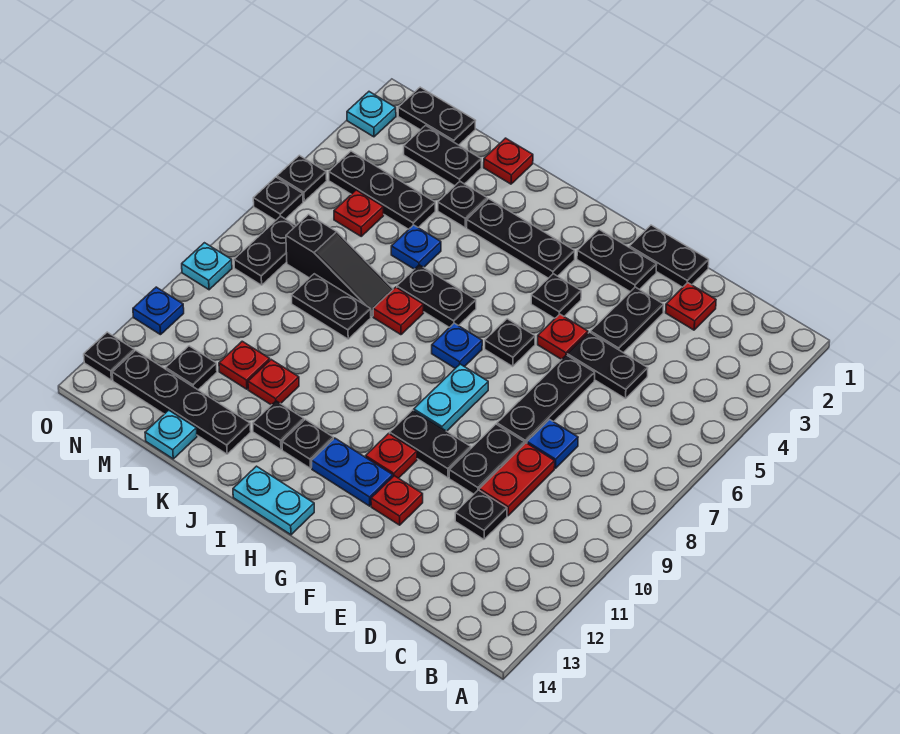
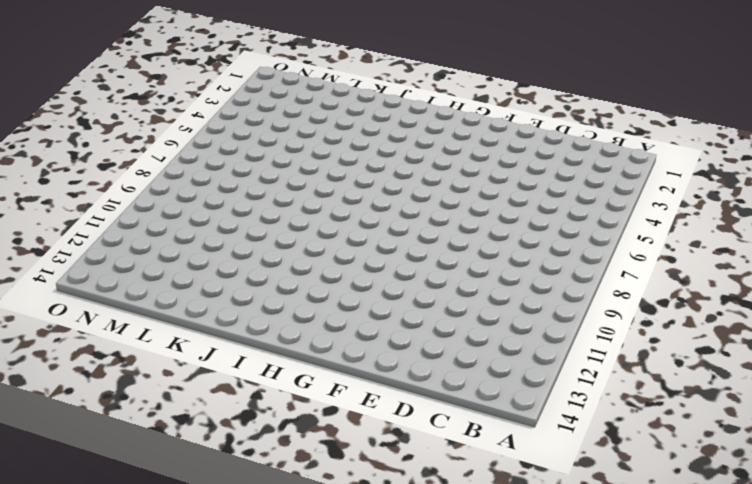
none -> red plate D2 level 1
none -> black plate D5:E5 level 1
none -> blue plate D8 level 1
none -> red plate D9:D10 level 1

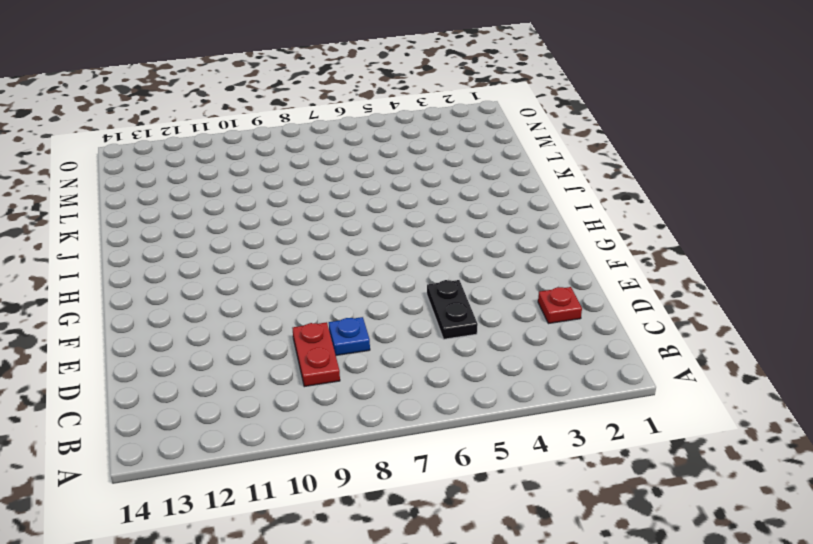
red plate C9:D9 level 1 -> red plate D9:D10 level 1
none -> black plate D11 level 1
none -> black plate E1:F1 level 1
none -> black plate E3:E4 level 1
none -> black plate E6:E8 level 1

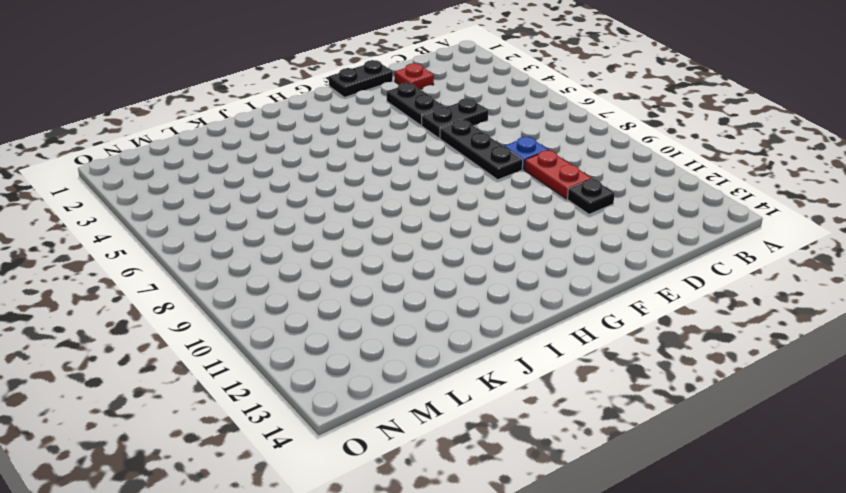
none -> black plate E9:E10 level 1
none -> black plate F2:G2 level 1
none -> red plate F5 level 1
none -> black plate F10:G10 level 1

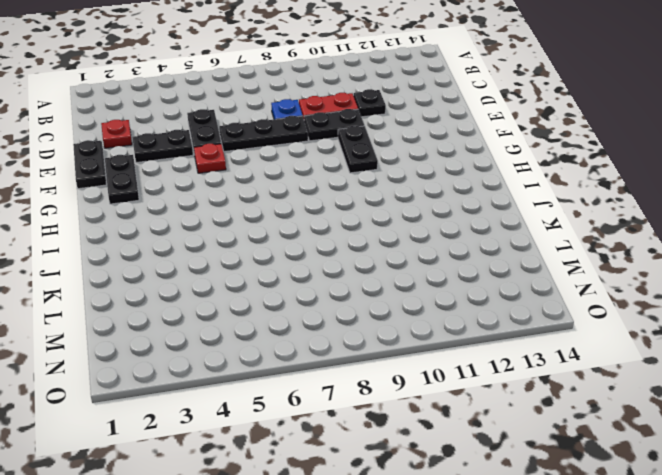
none -> red plate F12 level 1
none -> black plate G4 level 1
none -> black plate G6 level 1
none -> cyan plate G8:G9 level 1

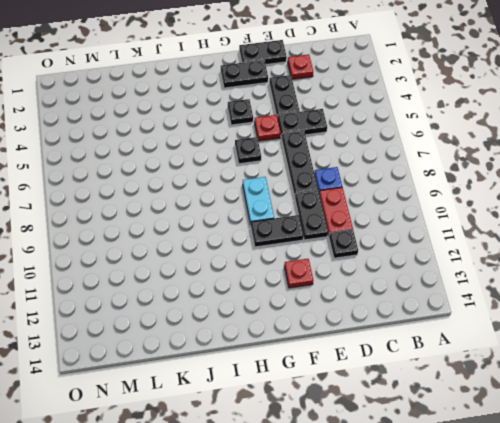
none -> red plate G11 level 1
none -> blue plate G12:H12 level 1
none -> black plate H3:J3 level 1
none -> blue plate H7 level 1

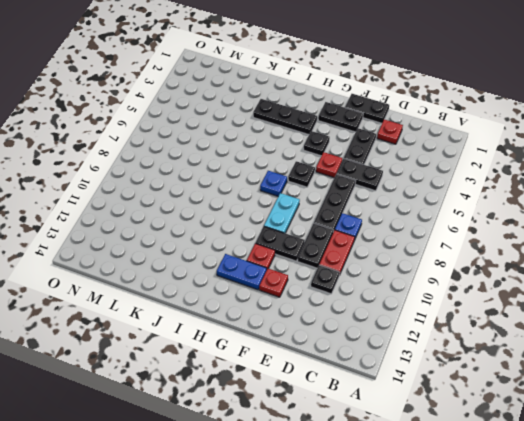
none -> cyan plate H14:I14 level 1
none -> black plate I6:J6 level 1
none -> black plate I12 level 1
none -> red plate J7 level 1

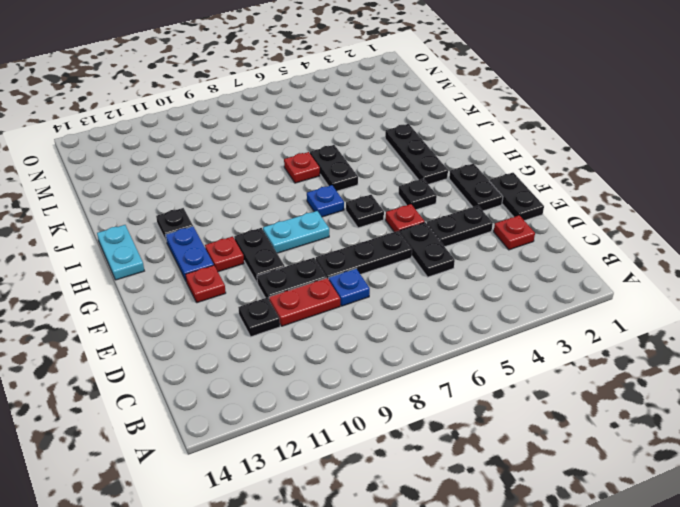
none -> black plate J12 level 1
none -> red plate K1 level 1
none -> black plate K3 level 1
none -> blue plate K5 level 1

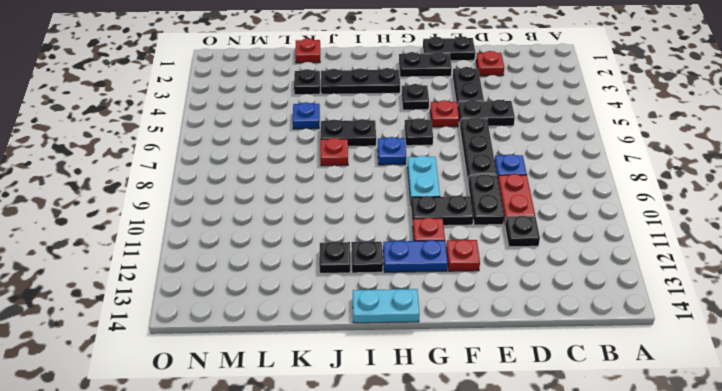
none -> black slope K7:M7 level 1 top M
none -> black plate K8:L8 level 1
none -> red plate K11 level 1
none -> black plate K13:N13 level 1

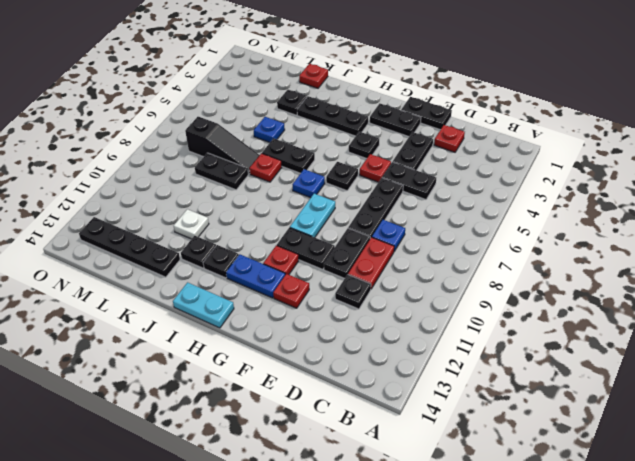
white plate K11 level 1 -> red plate K11 level 1
none -> black plate L2:M2 level 1
none -> black plate L4:N4 level 1
none -> red plate L11 level 1
none -> cyan plate L14 level 1

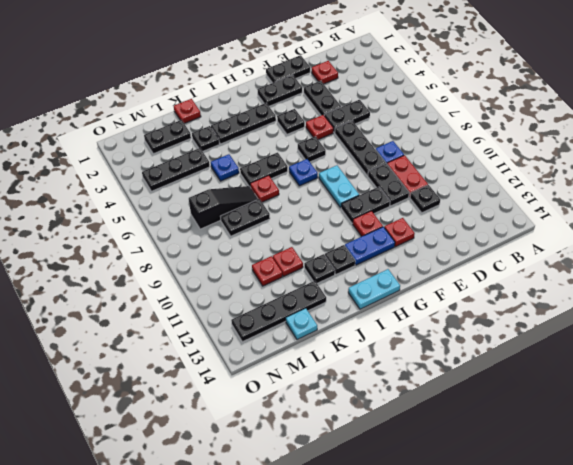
none -> black plate M1:N1 level 1
none -> red plate M5 level 1
none -> black plate M12 level 1
none -> black plate N7:N8 level 1

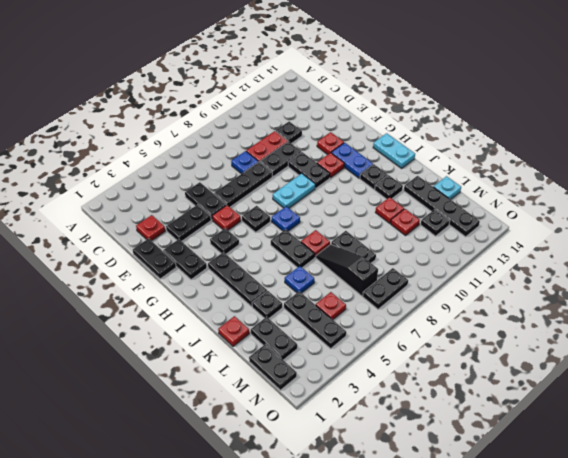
none -> cyan plate O2 level 1
none -> black plate O5 level 1
none -> black plate O6 level 1
none -> cyan plate O9 level 1

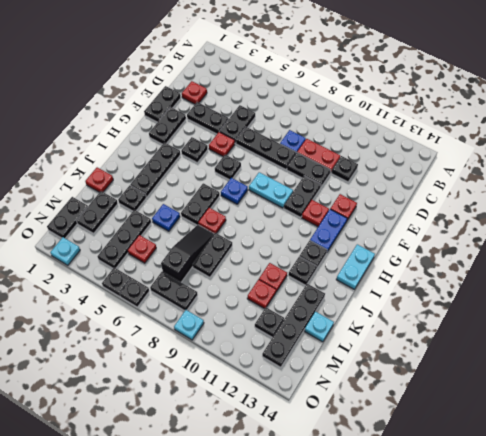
none -> blue plate O11 level 1
none -> black plate O13 level 1

